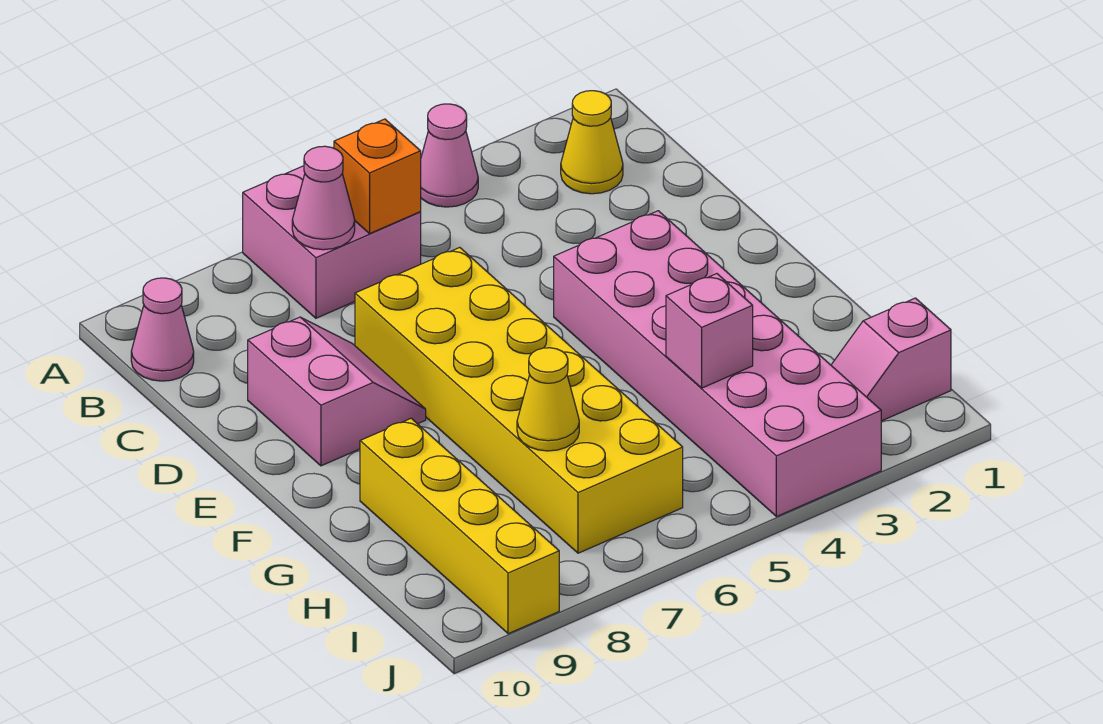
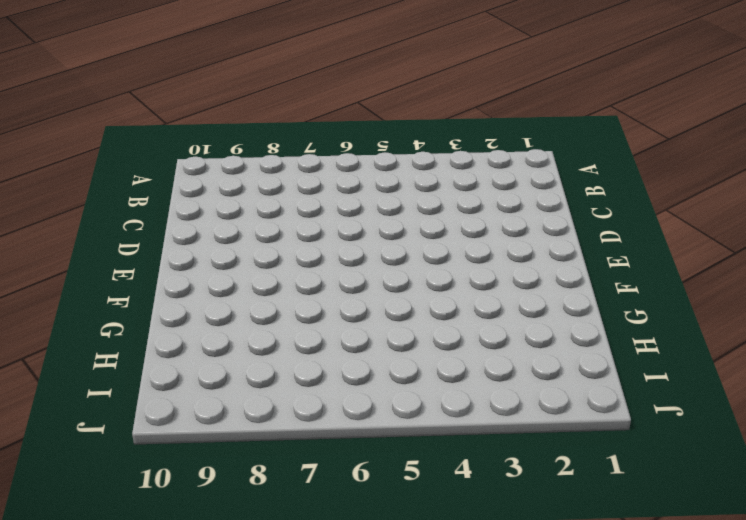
none -> pink cone A4 level 1
none -> pink brick A6:B7 level 1
none -> yellow cone B2 level 1

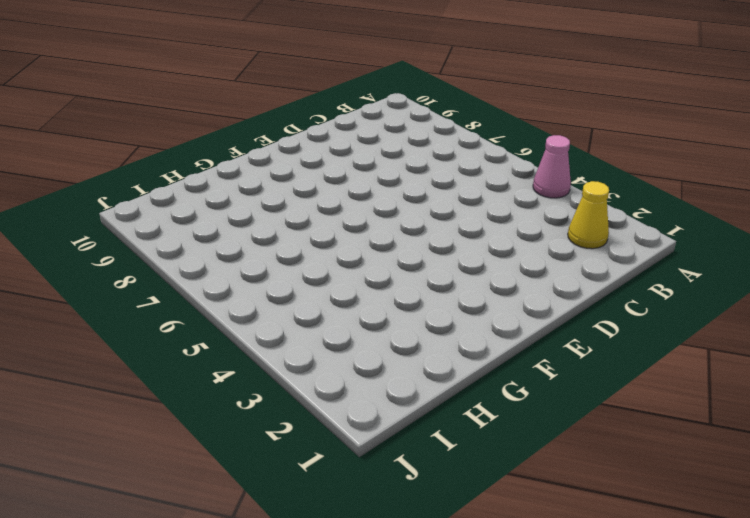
none -> pink brick A6:B7 level 1
none -> pink cone B10 level 1
none -> yellow brick D6:I7 level 1

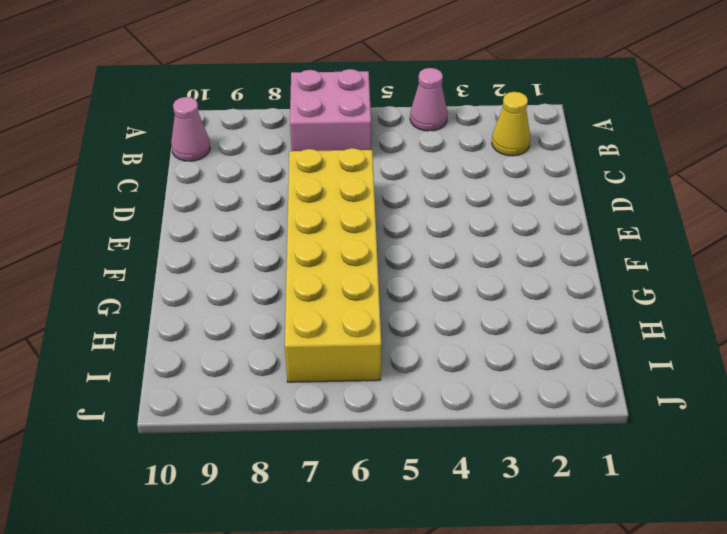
none -> pink slope D8:E9 level 1 top 9
none -> pink brick E3:J4 level 1
none -> yellow brick G9:J9 level 1

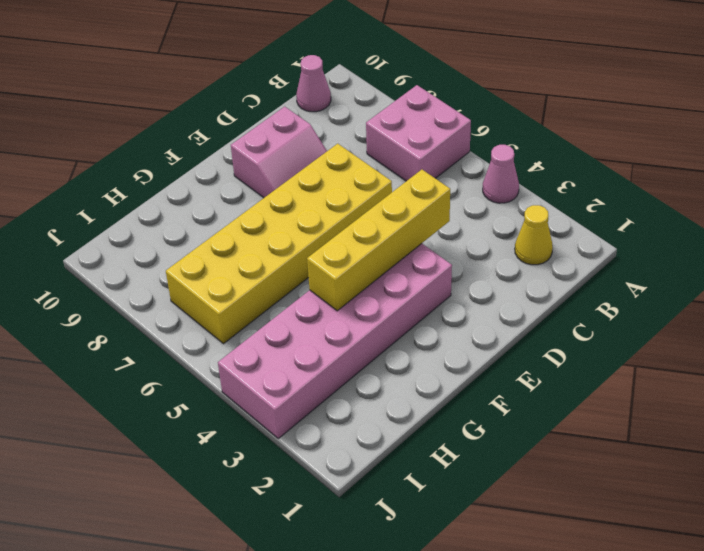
yellow brick D4:G4 level 2 -> yellow brick G9:J9 level 1
none -> pink slope I1:I2 level 1 top 1
none -> orange brick B6 level 2
none -> pink cone B7 level 2

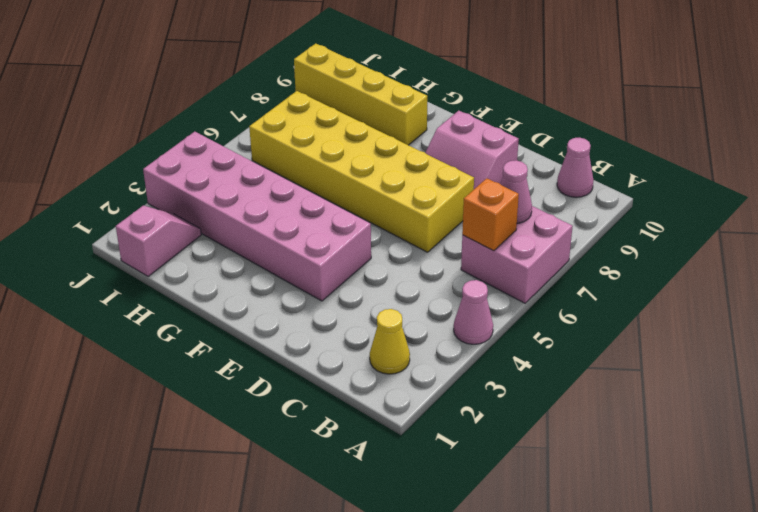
none -> pink brick H4 level 2
none -> yellow cone H7 level 2

